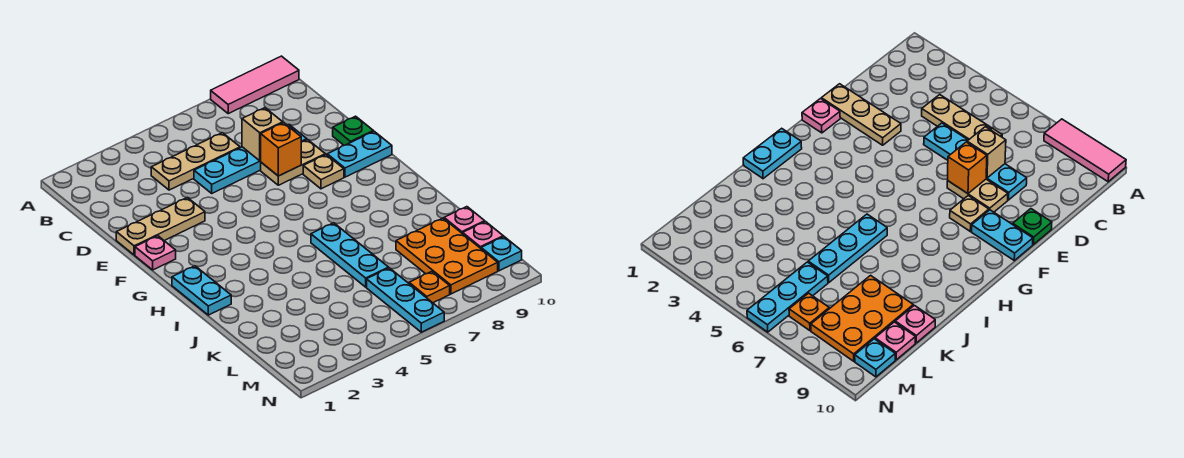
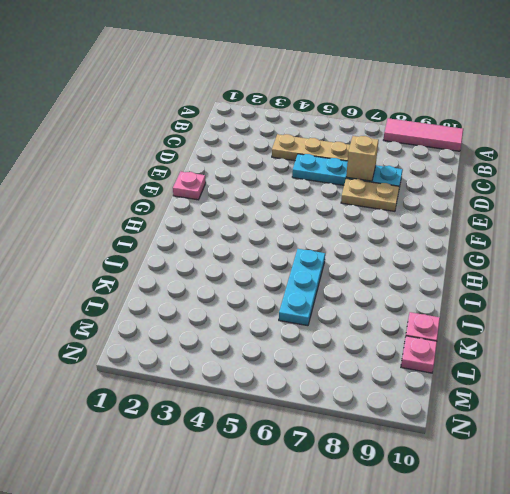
none -> tan plate E1:E3 level 1
none -> green plate E10 level 1
none -> tan plate F8 level 1

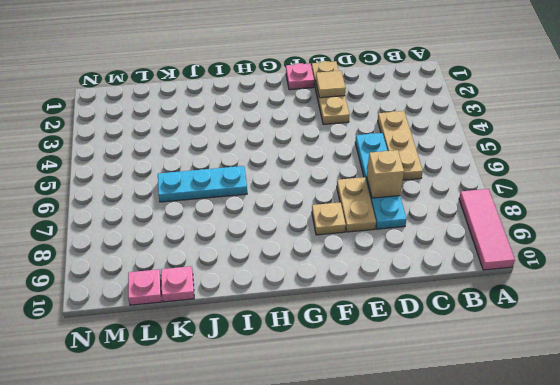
tan tile E2 level 2 -> none
none -> green plate E10 level 1
none -> cyan plate F9:F10 level 1
none -> cyan plate H1:I1 level 1

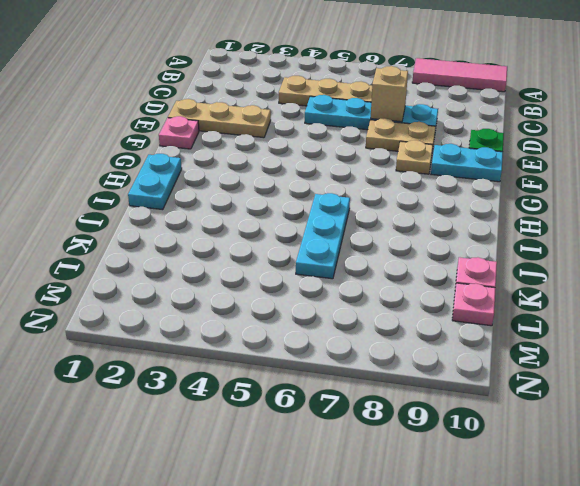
none -> orange plate K8:M9 level 1
none -> cyan plate L6:N6 level 1
none -> orange plate M7 level 1

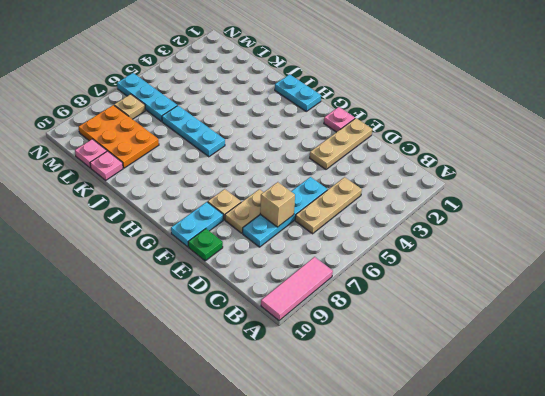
tan plate M7 level 1 -> orange plate M7 level 1
none -> cyan plate M10 level 1
none -> orange brick E7 level 2

